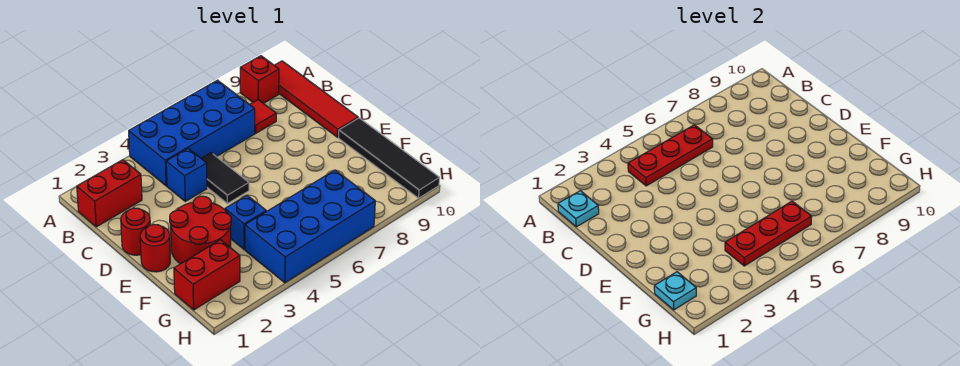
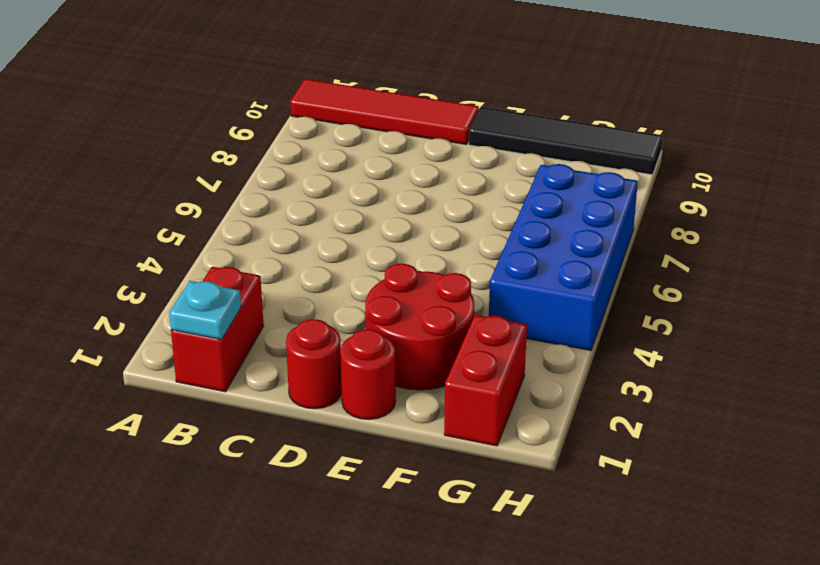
none -> blue brick A4:B7 level 1
none -> red brick A9 level 1
none -> red tile B8 level 1

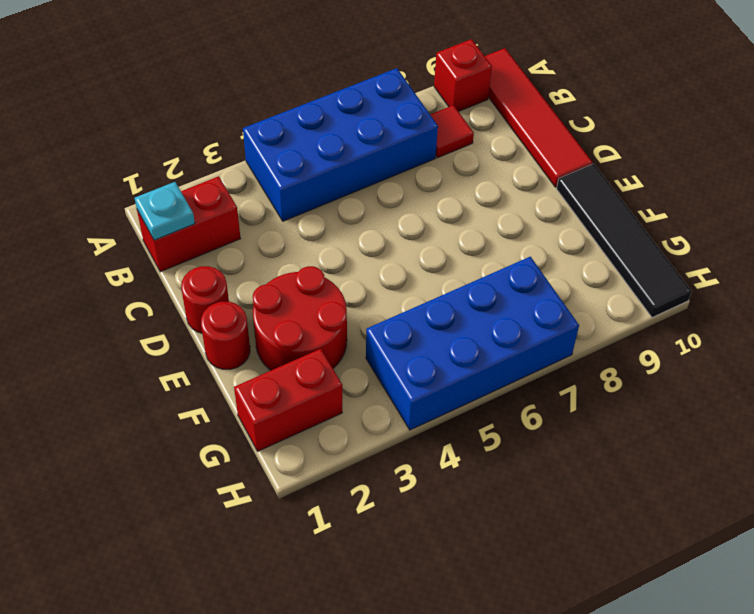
none -> blue brick C4 level 1
none -> black tile C5:D5 level 1
none -> blue brick F4 level 1

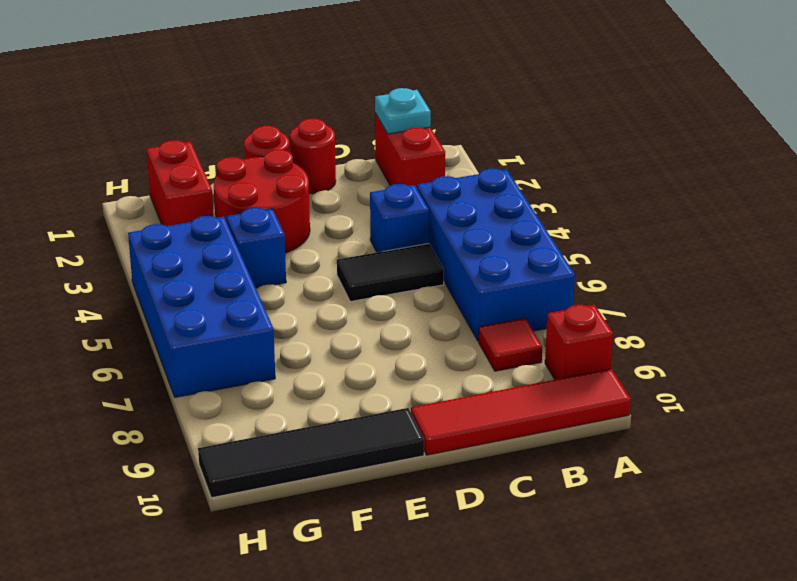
none -> red plate B4:B6 level 2
none -> cyan plate G1 level 2
none -> red plate G4:G6 level 2

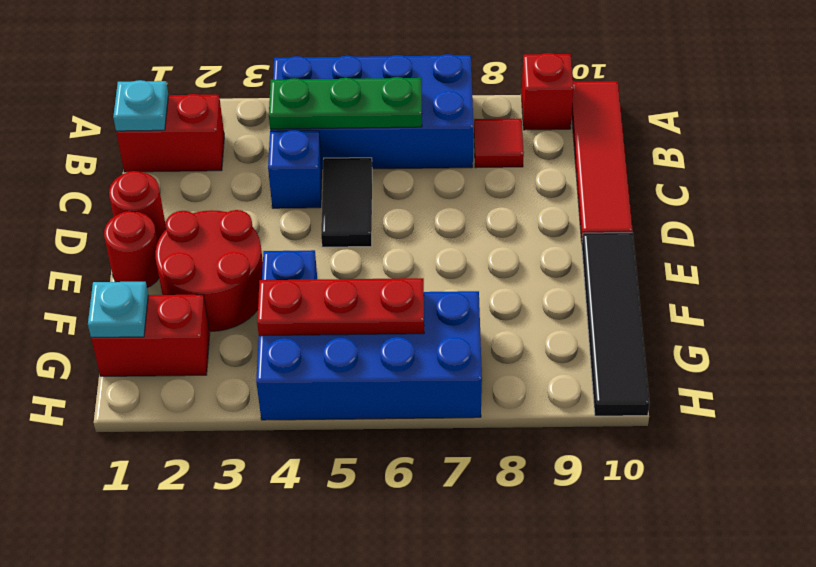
green plate B4:B6 level 2 -> red plate B4:B6 level 2

